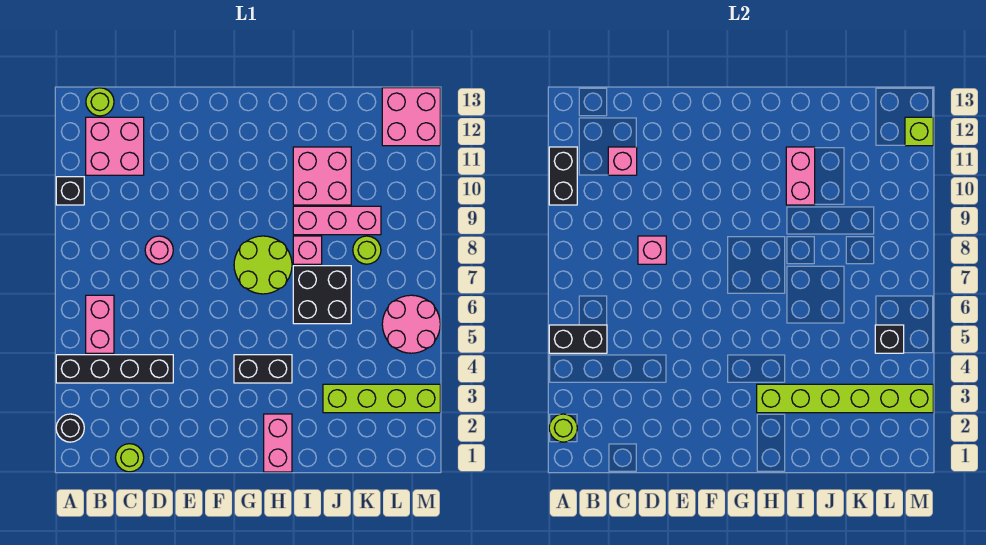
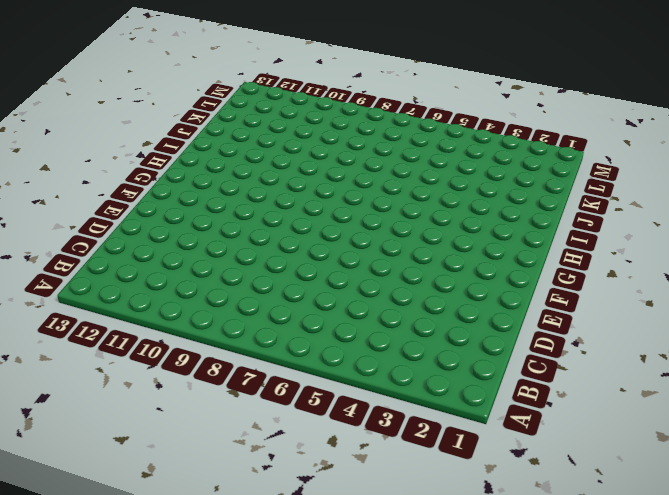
none -> black round brick A2 level 1
none -> black brick A4:D4 level 1
none -> black brick A10 level 1

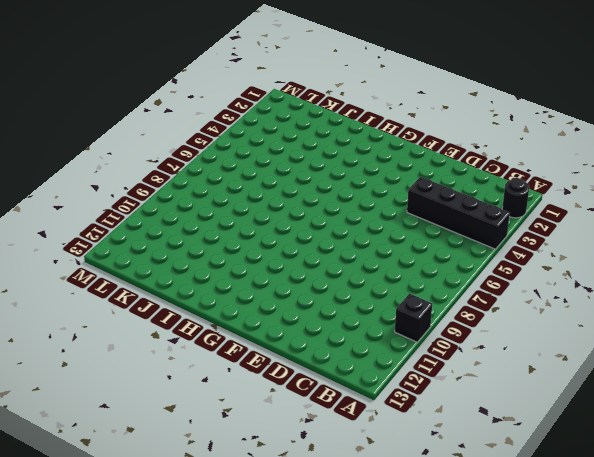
none -> pink brick B5:B6 level 1
none -> pink brick B11:C12 level 1
none -> lime round brick B13 level 1

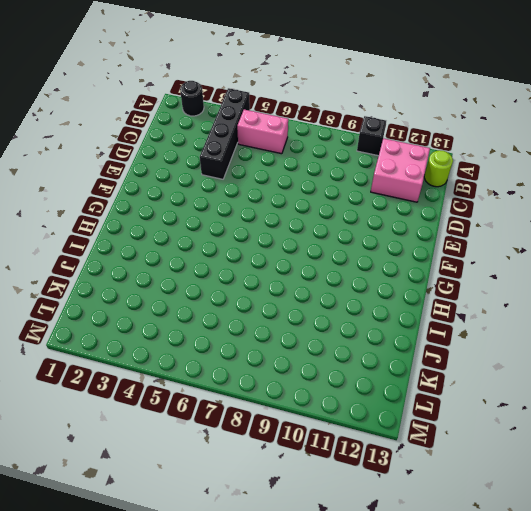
none -> lime round brick C1 level 1
none -> pink round brick D8 level 1
none -> black brick G4:H4 level 1

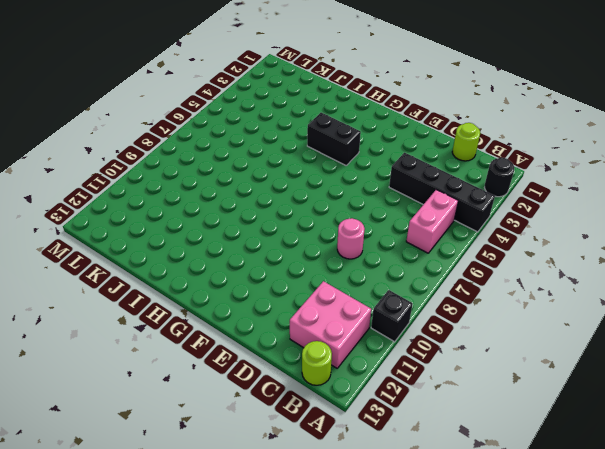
none -> lime round brick G7:H8 level 1
none -> pink brick H1:H2 level 1
none -> black brick I6:J7 level 1

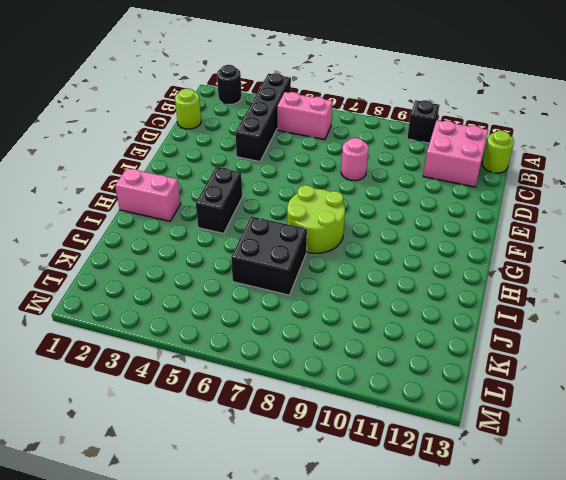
none -> pink brick I8 level 1
none -> pink brick I9:K9 level 1
none -> pink brick I10:J11 level 1

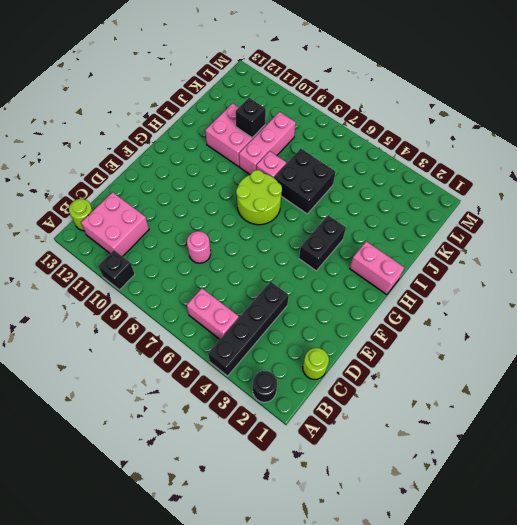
black brick J10 level 2 -> black brick L5 level 2
none -> lime brick J3:M3 level 1
none -> lime round brick K8 level 1
none -> pink round brick L5:M6 level 1

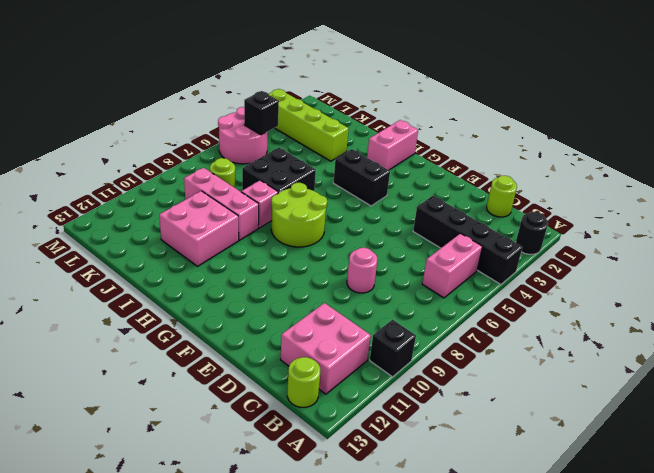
none -> pink brick L12:M13 level 1
none -> lime round brick A2 level 2
none -> black brick A5:B5 level 2

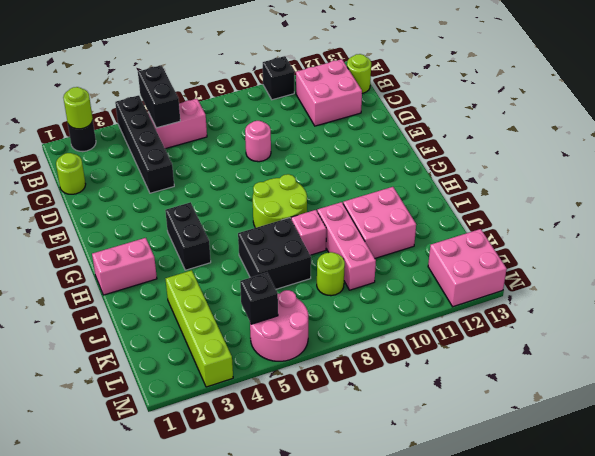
none -> black brick A10:A11 level 2
none -> pink brick C11 level 2
none -> pink brick D8 level 2

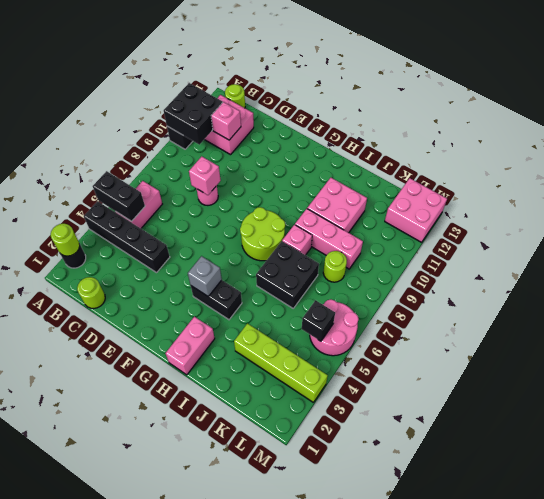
black brick A10:B11 level 2 -> black brick A10:A11 level 2
grey brick G4 level 2 -> none
none -> lime brick H3:M3 level 2
none -> pink brick I10:I11 level 2
none -> lime brick M12 level 2

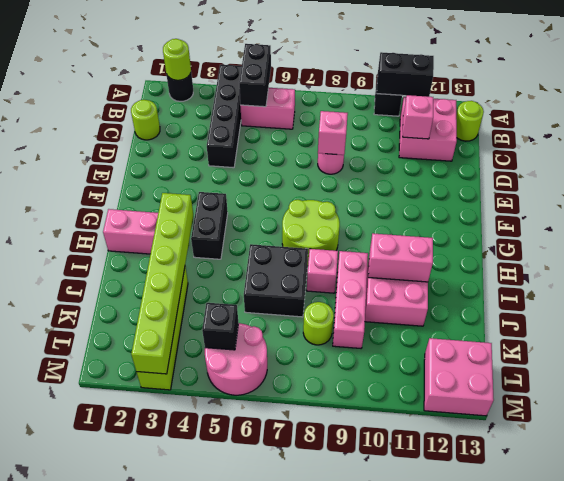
none -> lime brick M12 level 2

